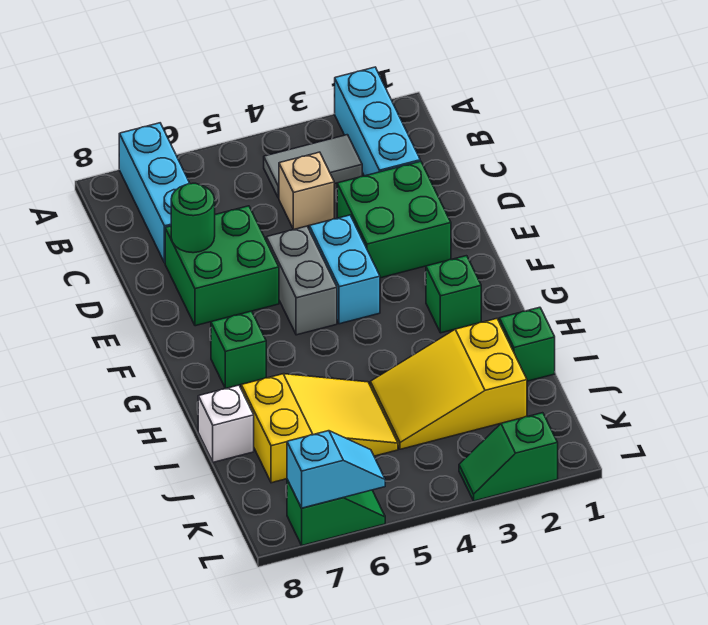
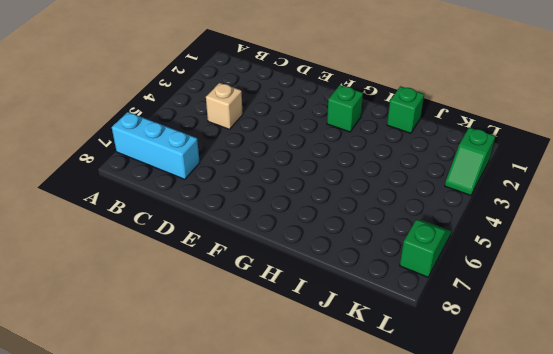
none -> cyan brick A2:C2 level 1
none -> grey tile B3:B4 level 1
none -> green brick D2:E3 level 1

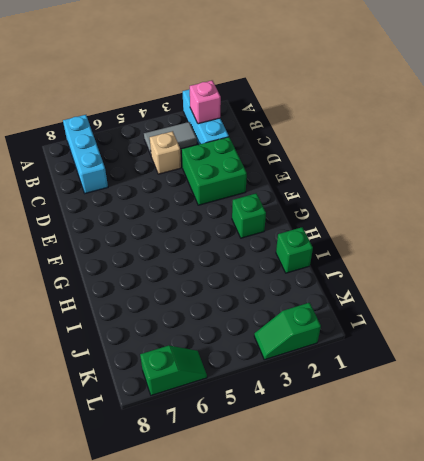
pink brick B2 level 2 -> none
none -> green brick D6:E7 level 1
none -> cyan brick E4:F4 level 1
none -> grey brick E5:F5 level 1

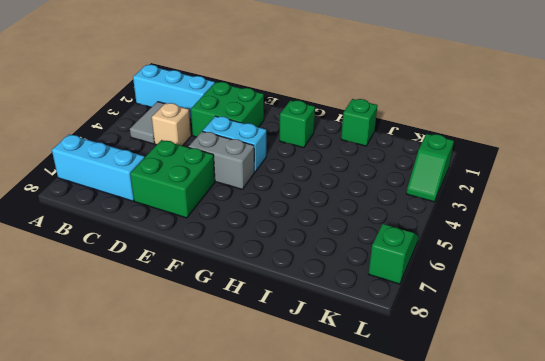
none -> green brick G7 level 1
none -> yellow slope I2:J4 level 1 top 2
none -> yellow slope I5:J7 level 1 top 7

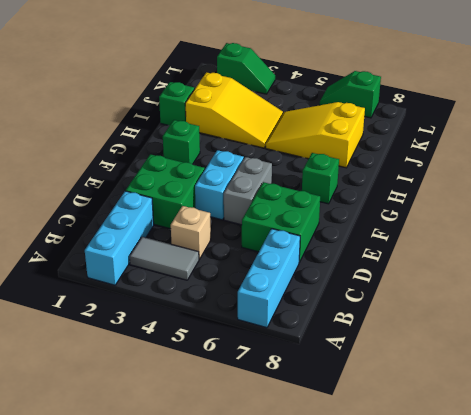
none -> white brick I8 level 1
none -> green round brick D7 level 2
none -> cyan slope L6:L7 level 2 top 7

